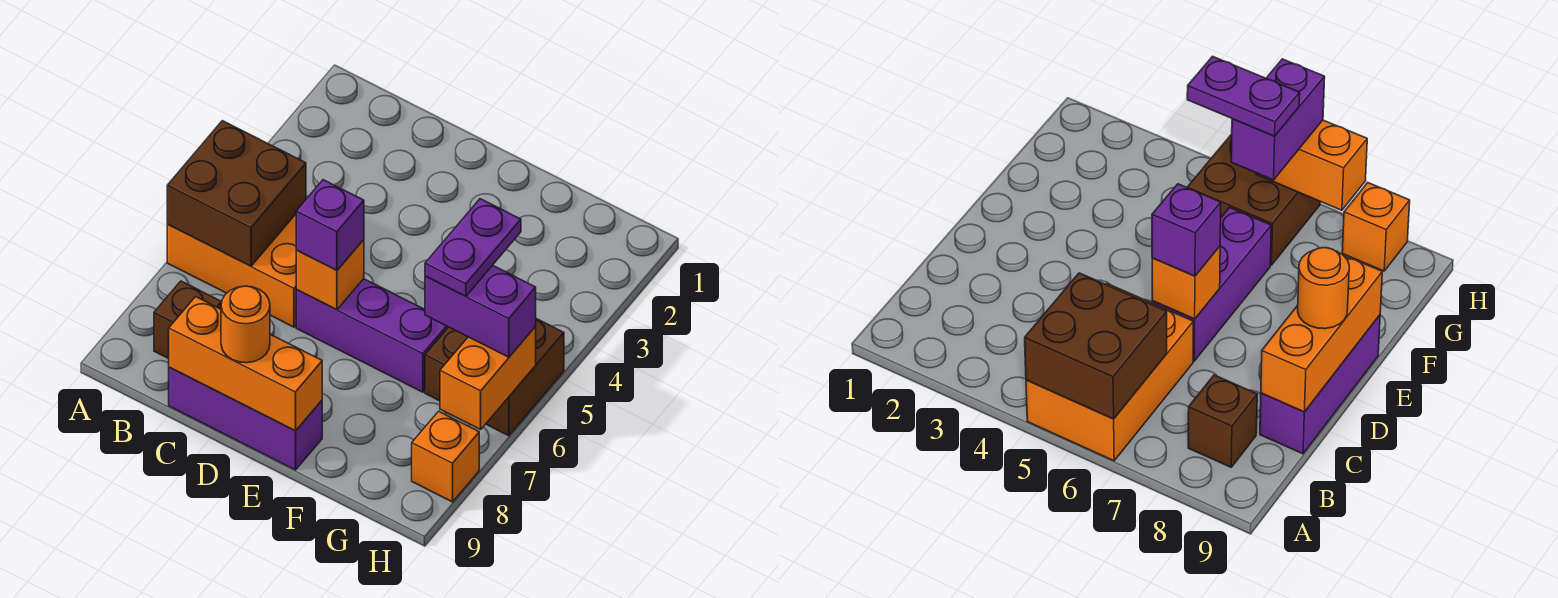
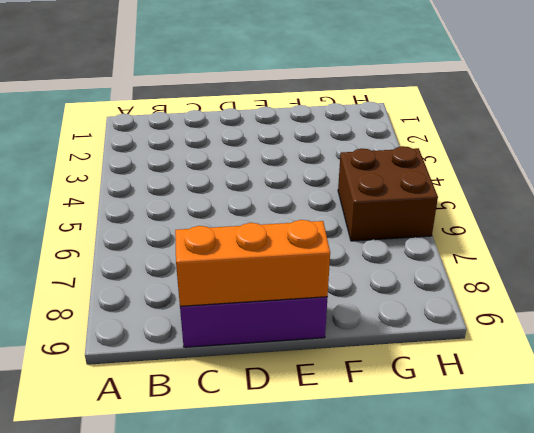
none -> orange brick A5:C6 level 1
none -> brown brick B8 level 1
none -> purple brick D6:F6 level 1

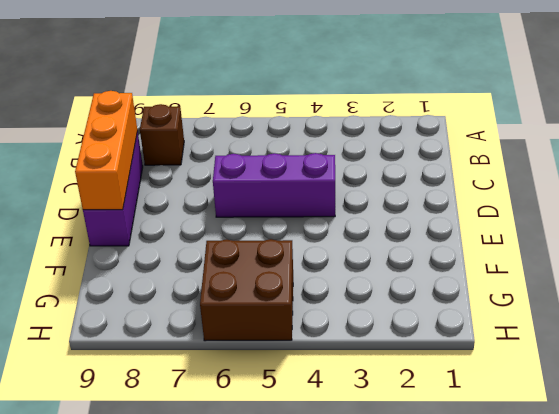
purple brick D4:D6 level 1 -> purple brick D6:F6 level 1
none -> orange brick A5:C6 level 1
none -> orange brick H8 level 1
none -> brown brick A5:B6 level 2

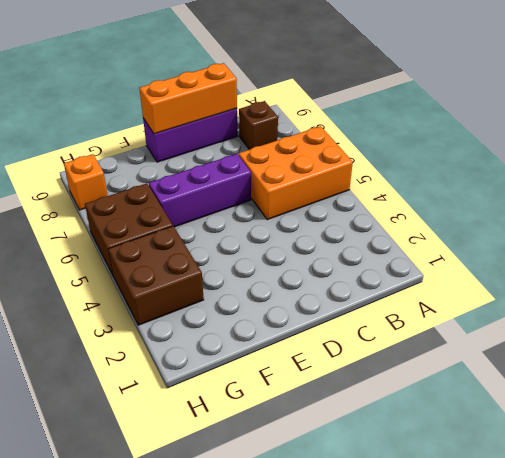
brown brick G3:H4 level 1 -> brown brick A5:B6 level 2
none -> orange brick D6 level 2
none -> orange brick H6:H7 level 2
none -> purple brick D6 level 3

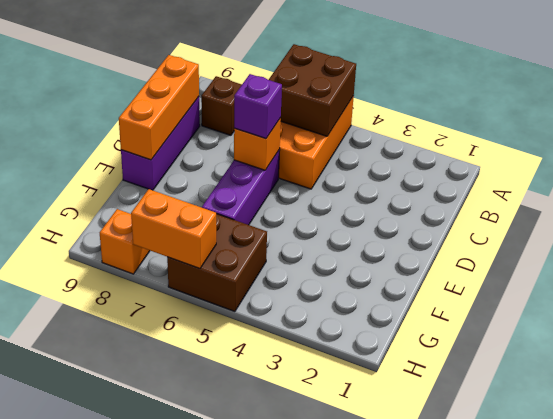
none -> orange round brick D9 level 3
none -> purple brick G6:H6 level 3
none -> purple plate G5:G6 level 4

